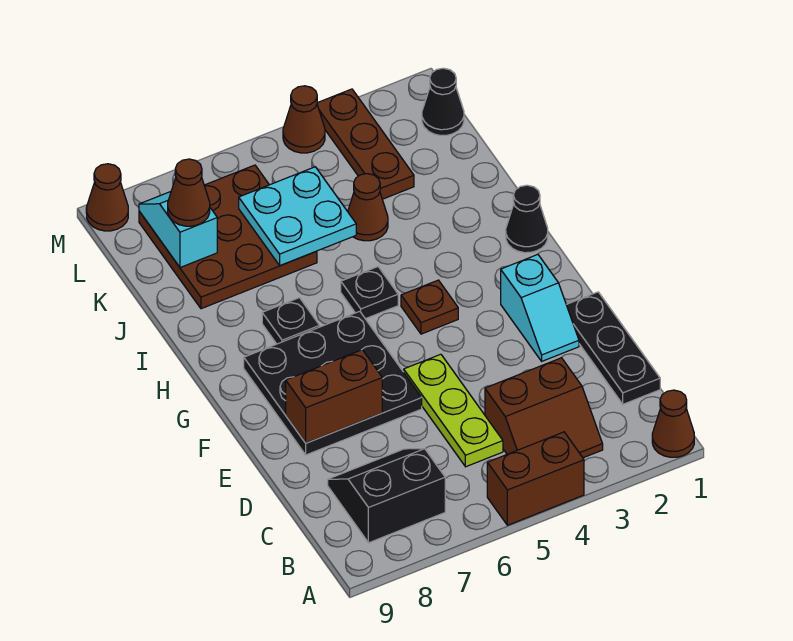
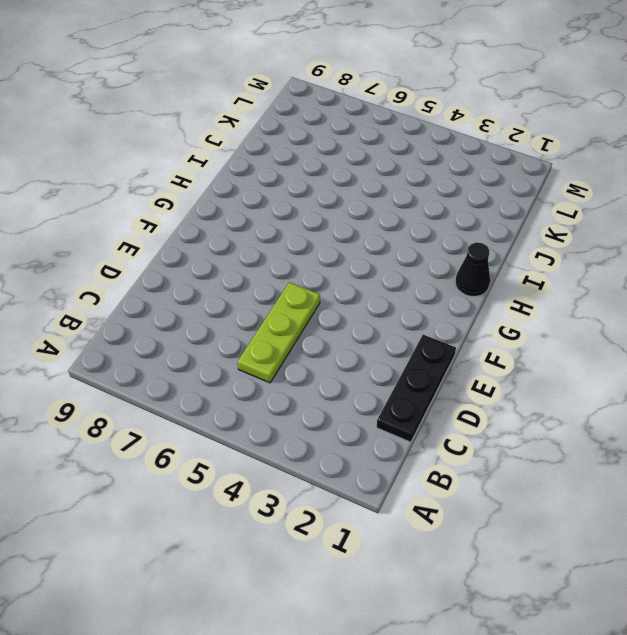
none -> brown cone A1 level 1
none -> brown brick A4:A5 level 1
none -> brown slope B3:C4 level 1 top C

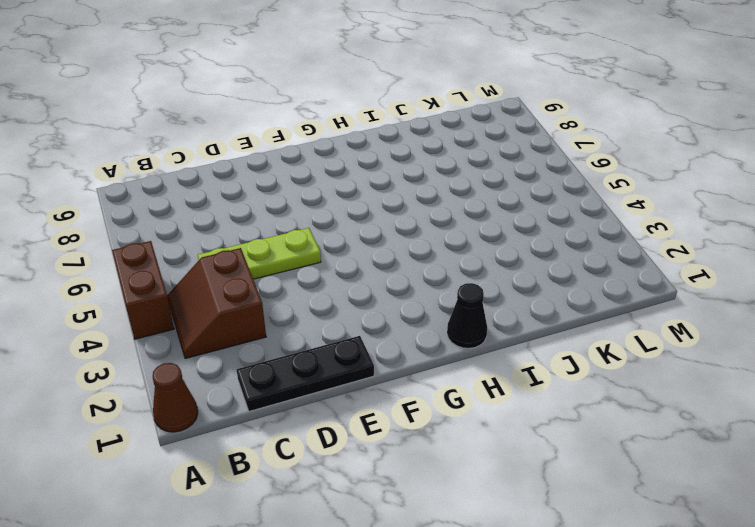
none -> black slope B7:C8 level 1 top B
none -> cyan slope E2:F2 level 1 top F
none -> black plate E6:G8 level 1

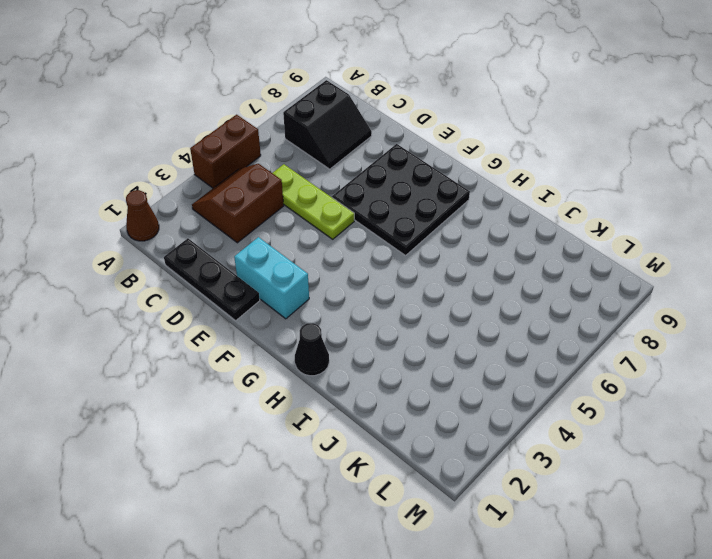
cyan brick E2:F2 level 1 -> cyan slope E2:F2 level 1 top F
none -> brown plate G4 level 1
none -> black plate H5 level 1
none -> black plate H7 level 1

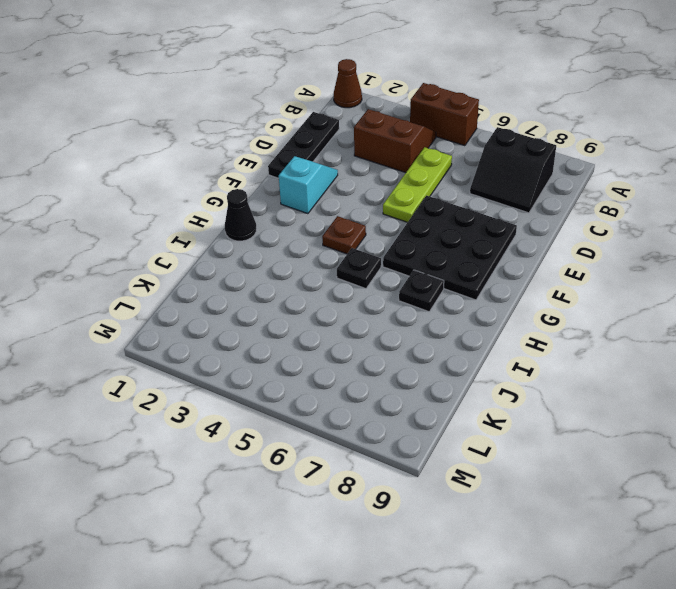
none -> brown cone J4 level 1
none -> brown plate J6:L8 level 1
none -> brown plate K3:M3 level 1

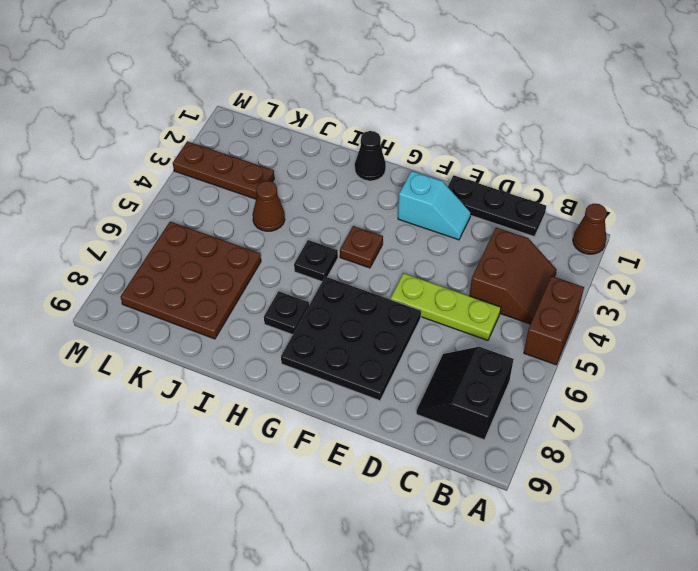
none -> black cone L1 level 1
none -> brown cone M4 level 1
none -> brown cone M9 level 1

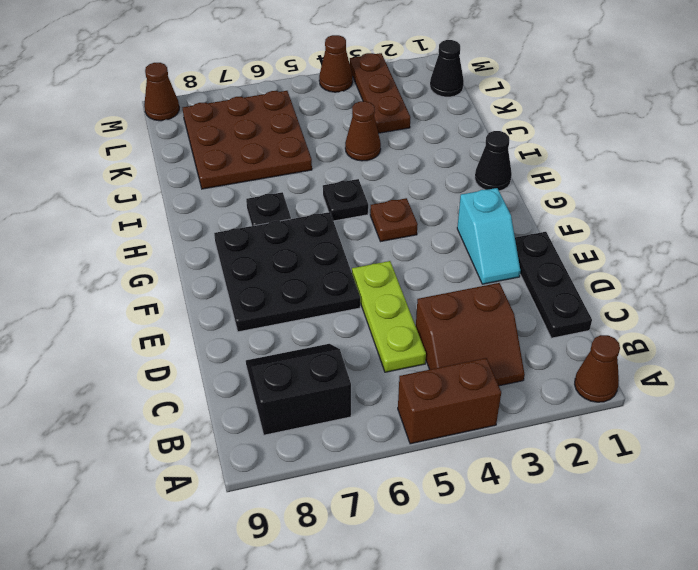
none -> brown brick E7:E8 level 2
none -> cyan plate J5:K6 level 2
none -> cyan slope K8:L8 level 2 top K

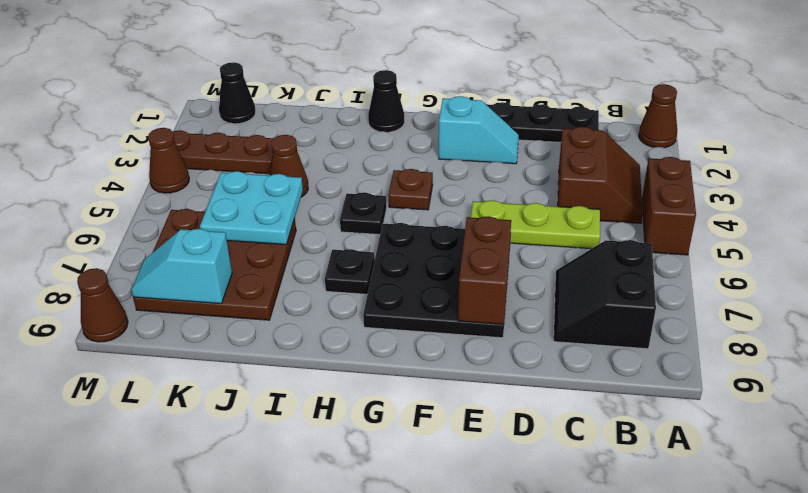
none -> brown cone K8 level 3

